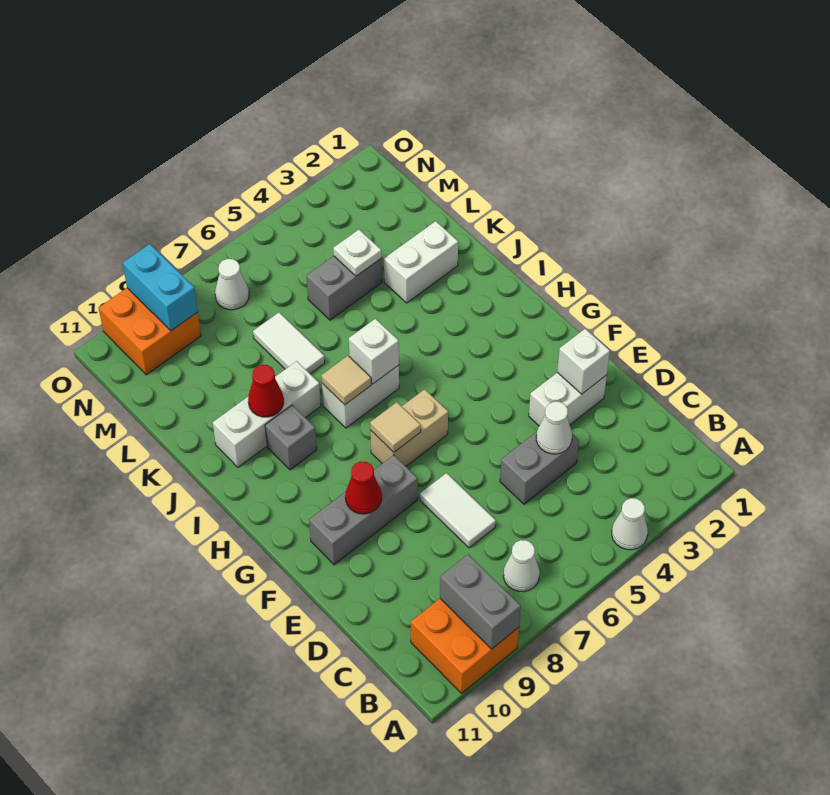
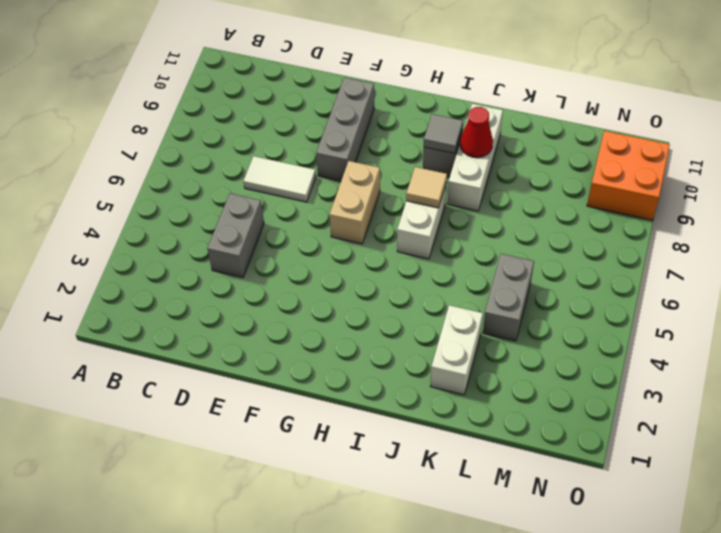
grey tile I9 level 2 -> none
none -> white cone A4 level 1
none -> orange brick A9:B10 level 1
none -> white cone B7 level 1

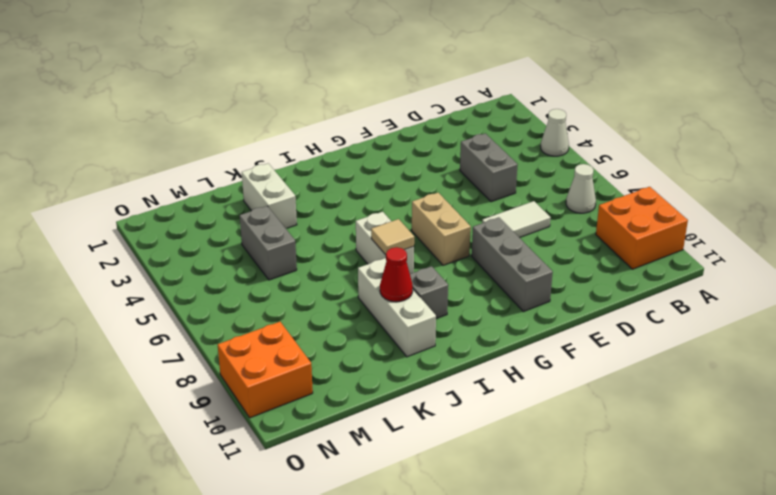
none -> white brick E2:E3 level 1
none -> white tile K7:L7 level 1
none -> white cone N7 level 1

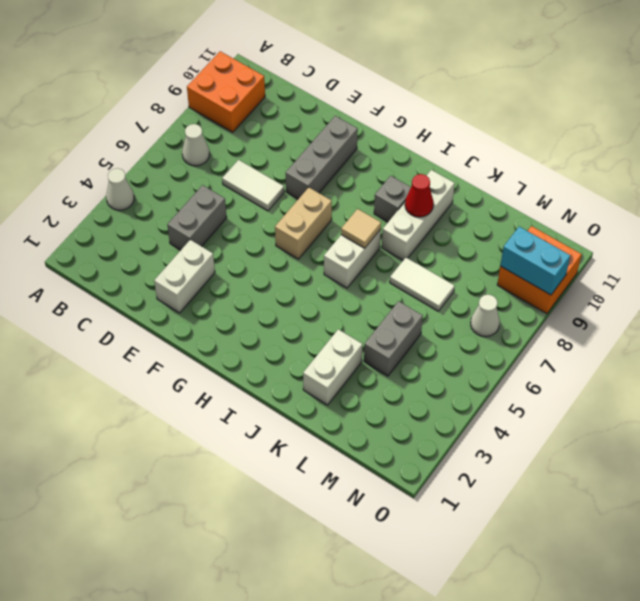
none -> grey brick A9:B9 level 2
none -> white cone D4 level 2
none -> white brick E2 level 2

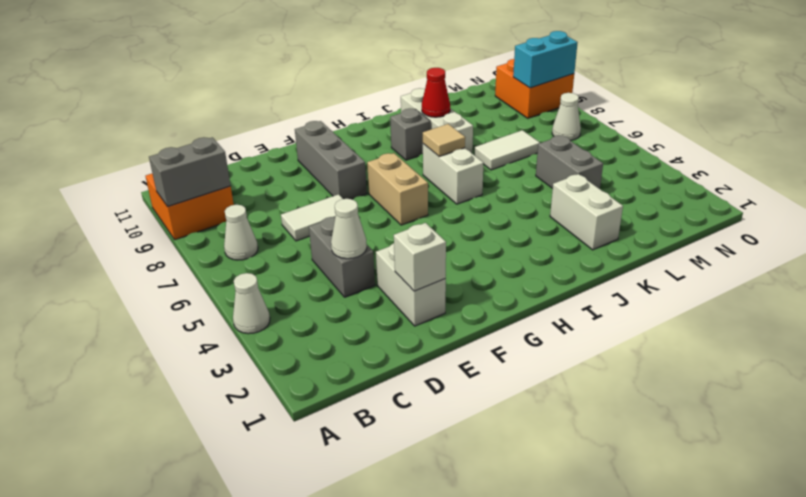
none -> red cone F9 level 2
none -> tan tile G7 level 2
none -> white brick I6 level 2

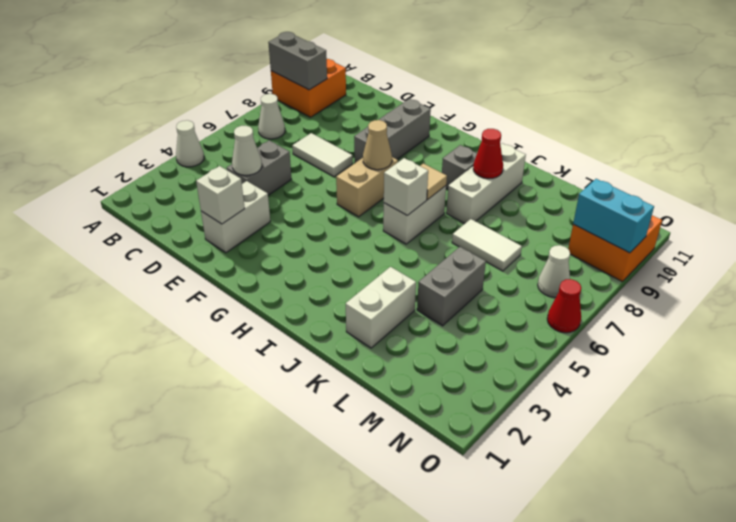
tan cone G7 level 2 -> tan tile G7 level 2
red cone O6 level 1 -> red cone F9 level 2
none -> white plate L4 level 2

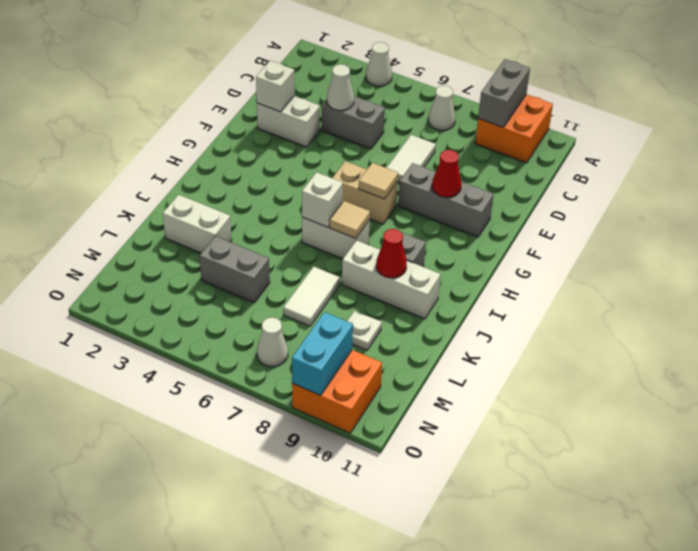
white plate L9 level 1 -> white plate L4 level 2

